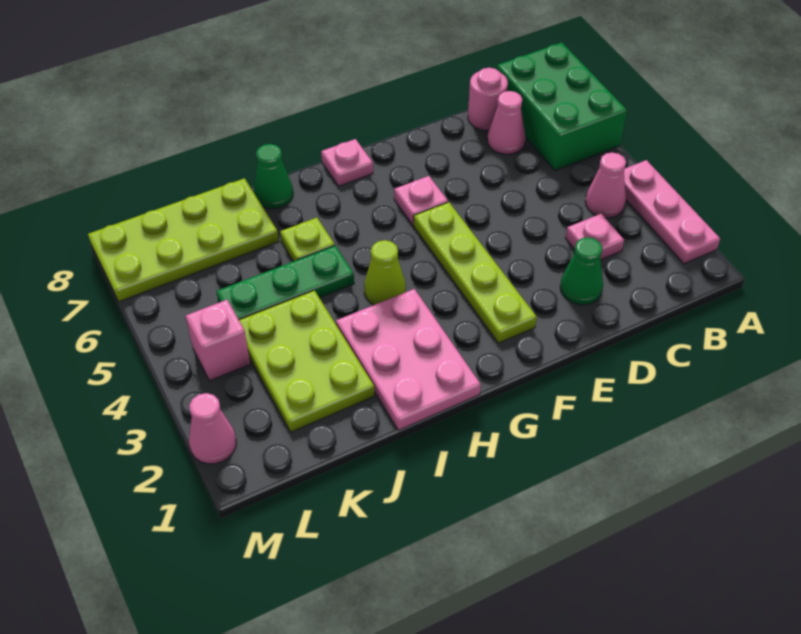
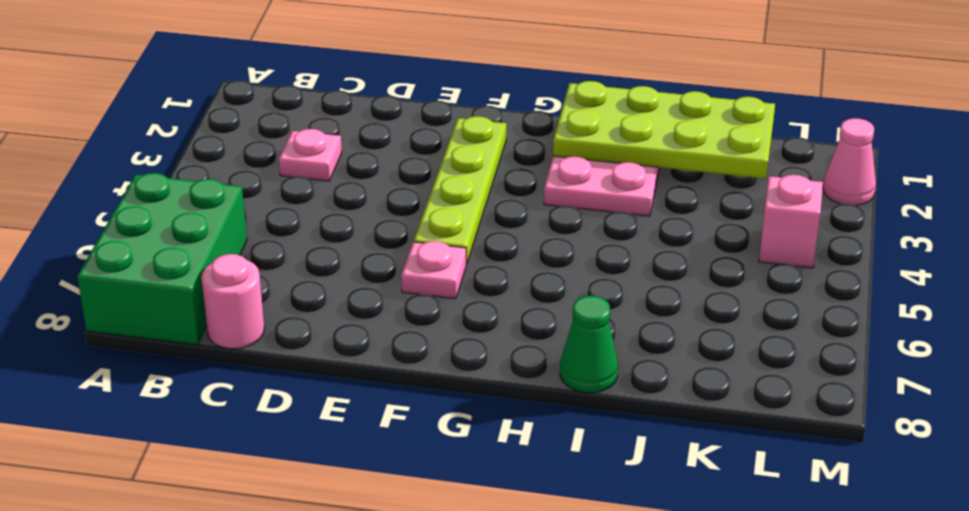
lime plate H1:K2 level 2 -> lime plate J7:M8 level 1
none -> pink plate A2:A4 level 1
none -> pink cone B4 level 1
none -> pink cone C7 level 1

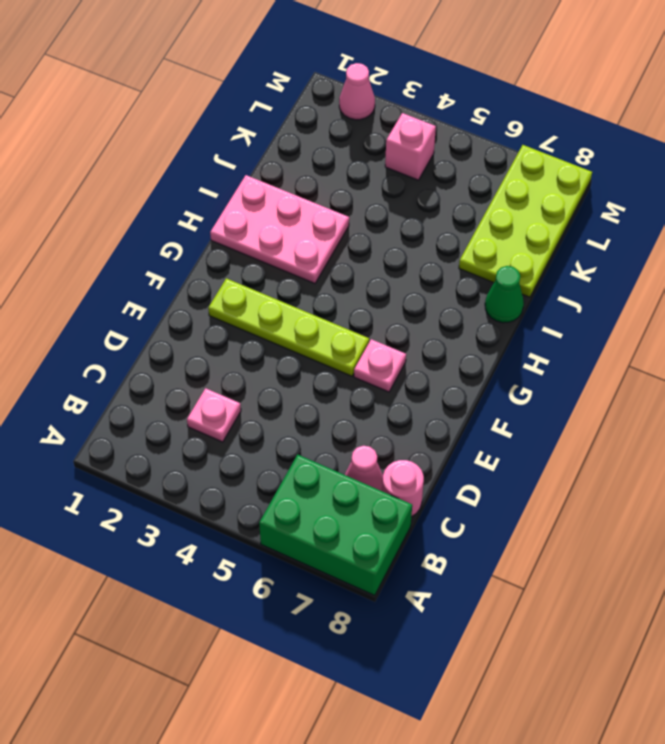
none -> pink plate A2:A4 level 1
none -> pink cone B4 level 1
none -> green cone D2 level 1

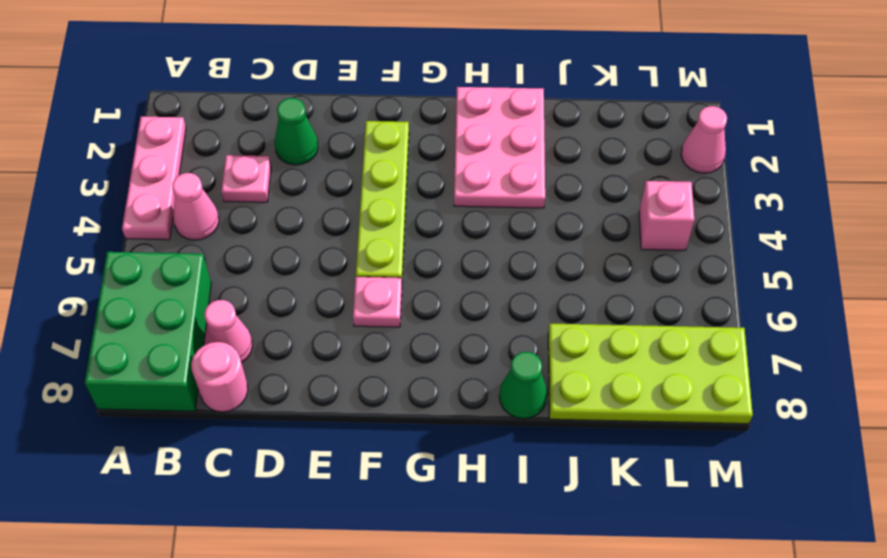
none -> pink plate G8 level 1
none -> lime cone H4 level 1
none -> green plate I5:K5 level 1

